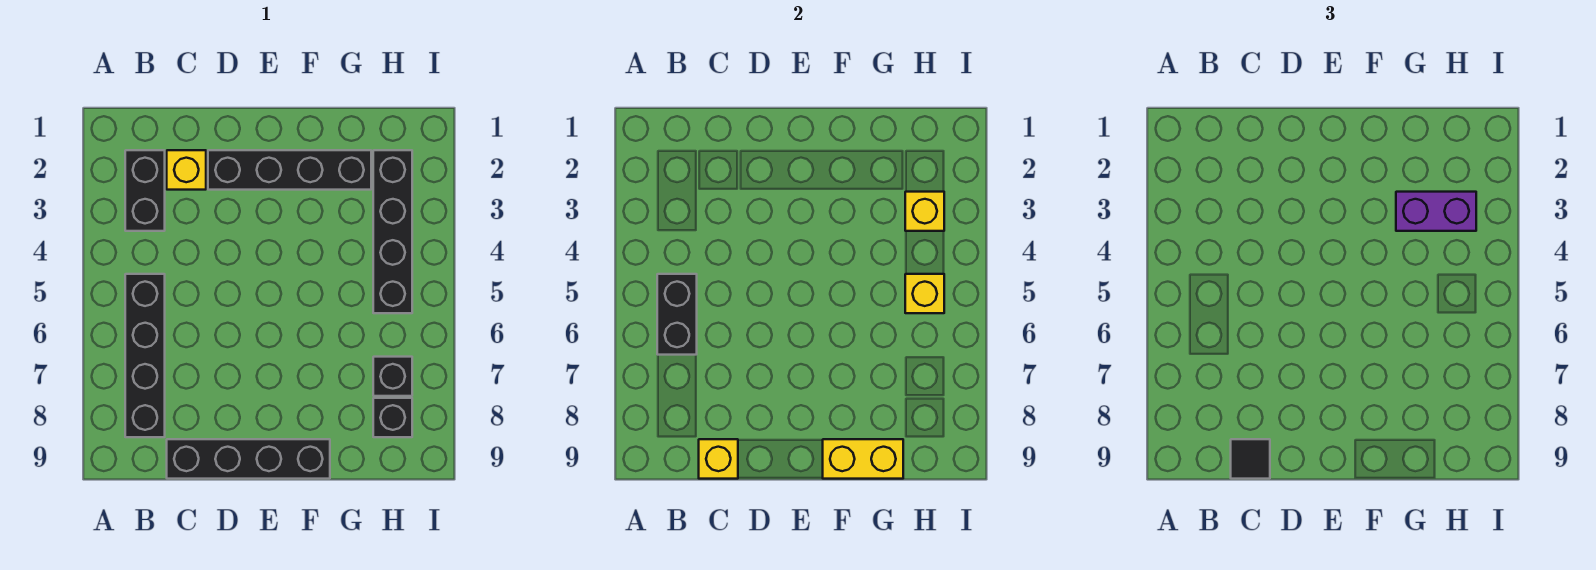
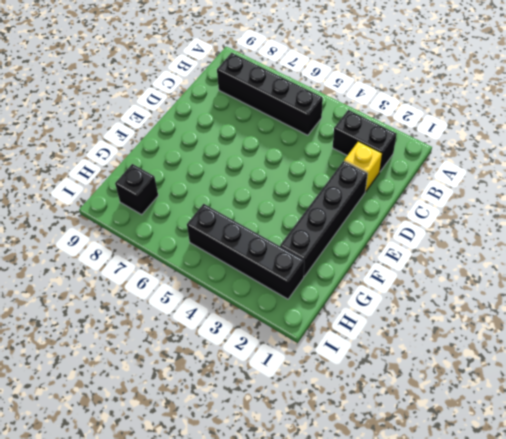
none -> black brick C9:F9 level 1
none -> black brick H7 level 1
none -> black brick B5:B6 level 2

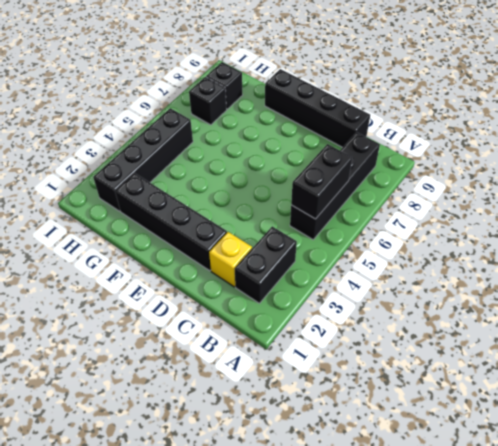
none -> yellow brick C9 level 2
none -> yellow brick F9:G9 level 2
none -> yellow brick H3 level 2

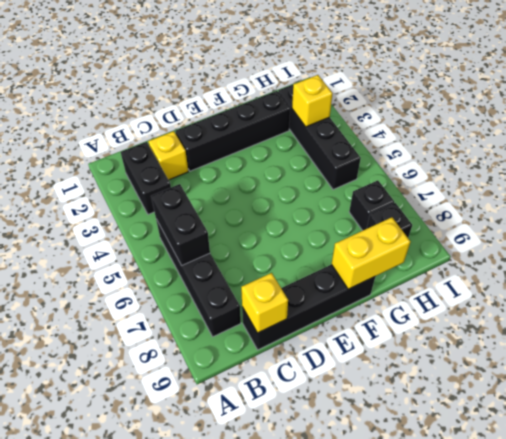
none -> yellow brick H5 level 2
none -> black tile C9 level 3
none -> purple brick G3:H3 level 3

